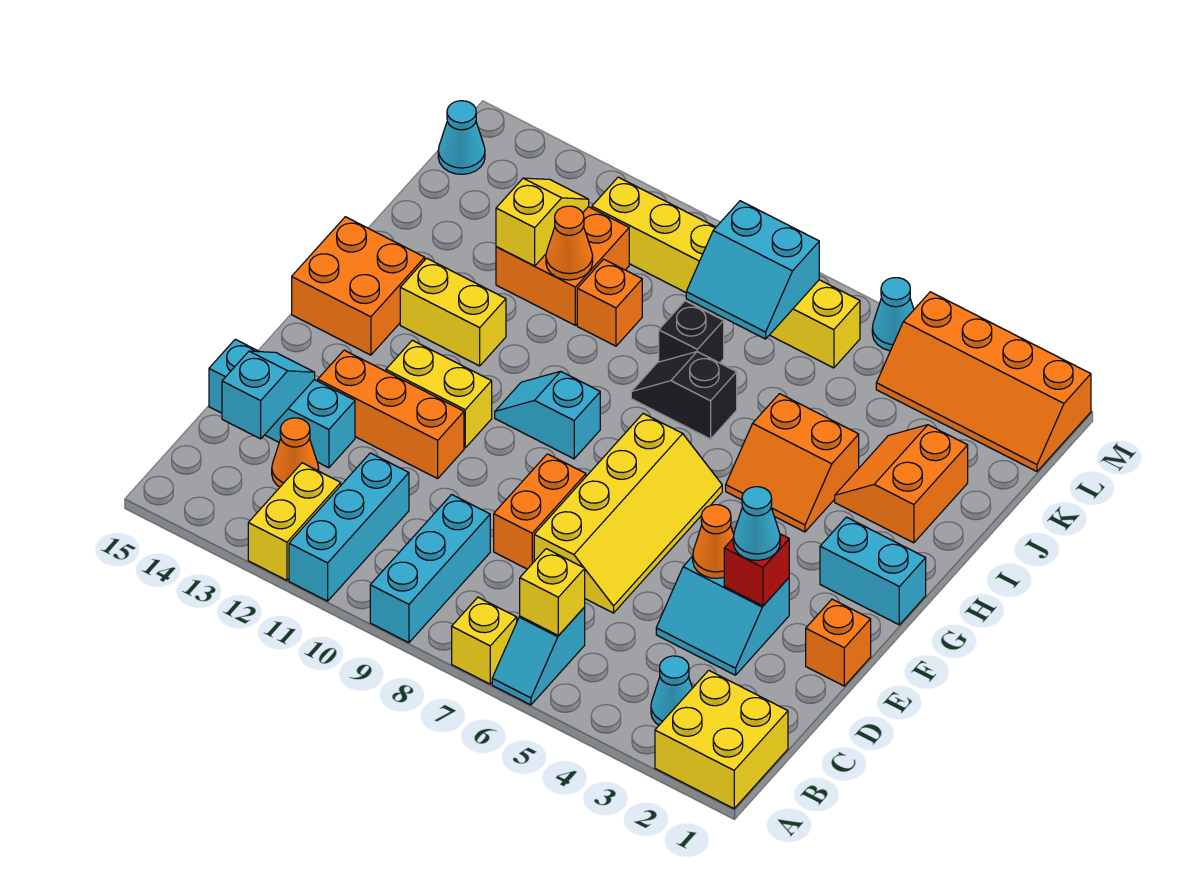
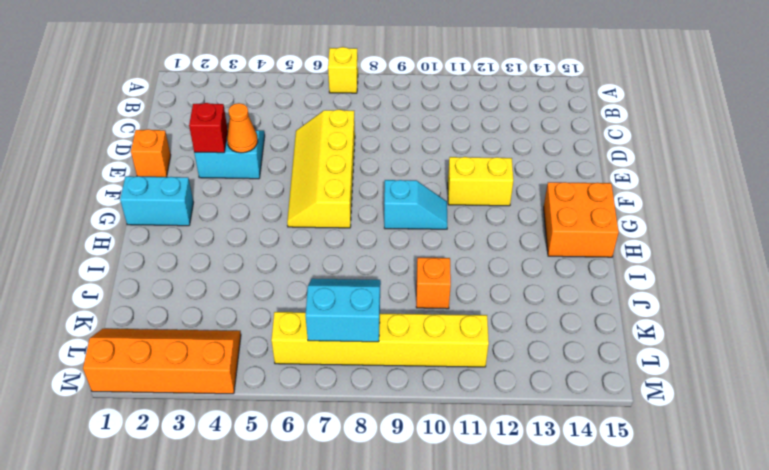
none -> yellow brick A1:B2 level 1
none -> cyan slope A6:B6 level 1 top B
none -> cyan brick A9:C9 level 1
none -> cyan brick A11:C11 level 1

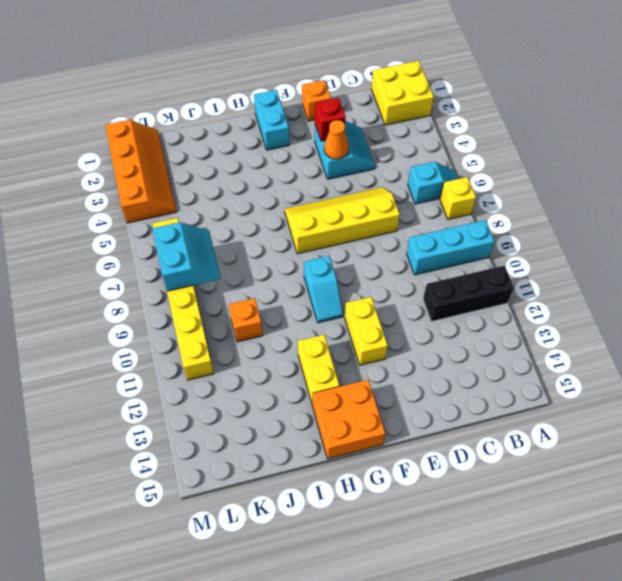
black brick A11:C11 level 1 -> cyan brick A11:C11 level 1
none -> yellow brick A12:B12 level 1
none -> cyan cone B3 level 1
none -> orange cone C13 level 1
none -> orange brick D8:E8 level 1

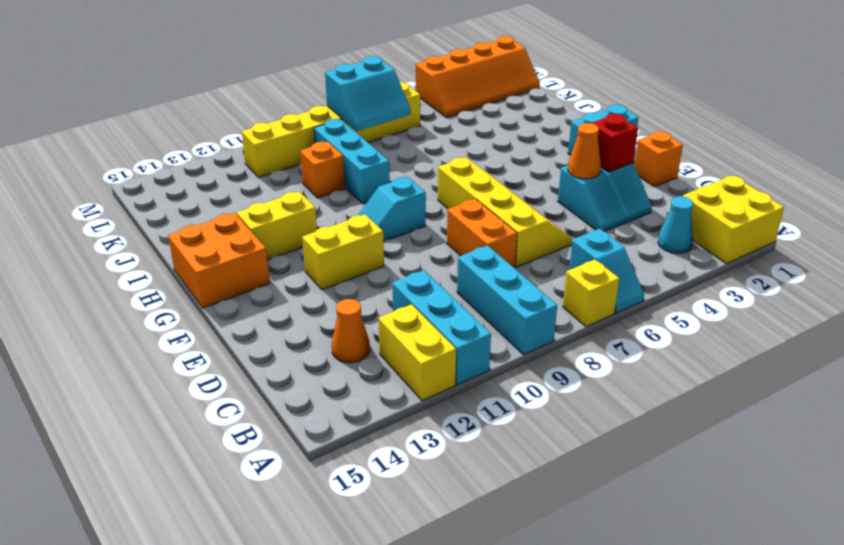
cyan brick I9:K9 level 1 -> cyan brick D13:D15 level 1
none -> orange brick E11:E13 level 1
none -> orange slope H4:I5 level 1 top I
none -> orange slope I2:J3 level 1 top 2
none -> black slope I7:I8 level 1 top 7

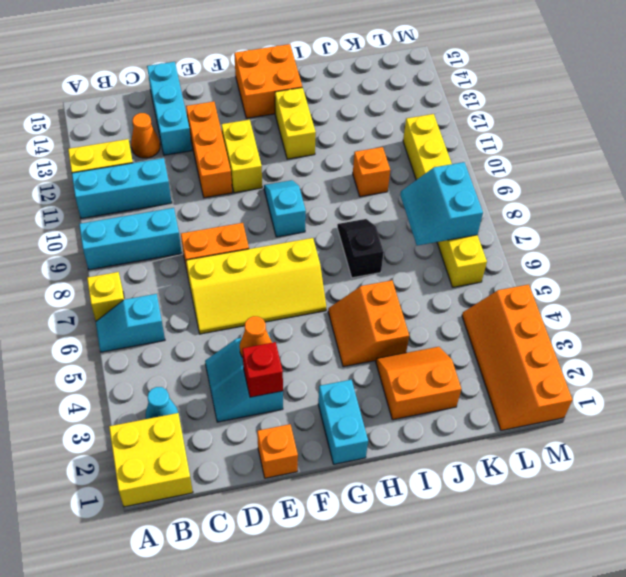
none -> black brick J8 level 1
none -> orange brick J11:K12 level 1
none -> cyan cone L15 level 1
none -> cyan cone M5 level 1

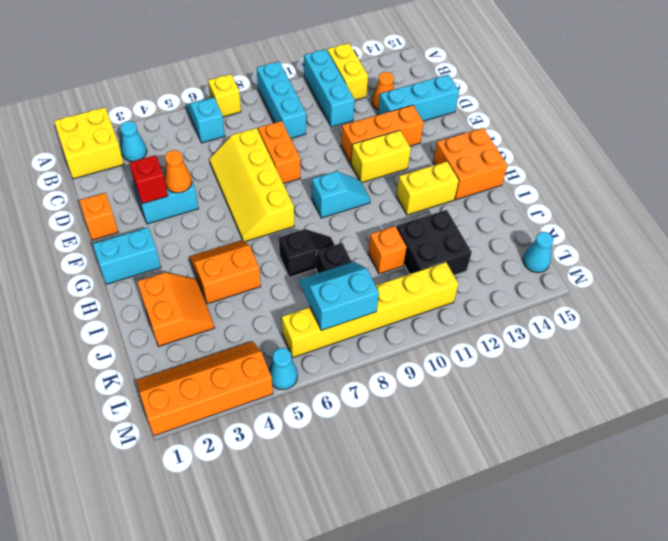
black brick J11:K12 level 1 -> orange brick J11:K12 level 1
none -> yellow brick B6 level 2
none -> cyan slope C14:D14 level 2 top C
none -> orange cone J11 level 2
none -> yellow slope J12:K12 level 2 top J

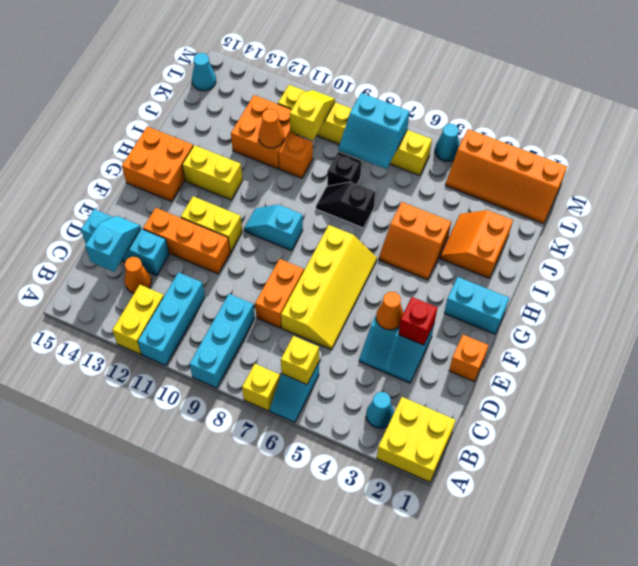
yellow slope K10:L10 level 2 top K -> yellow slope J12:K12 level 2 top J
none -> cyan cone E3 level 3

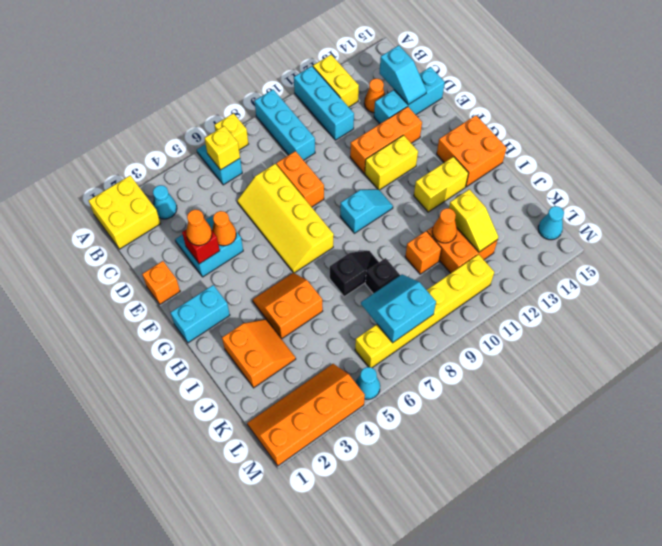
orange cone E3 level 3 -> cyan cone E3 level 3

